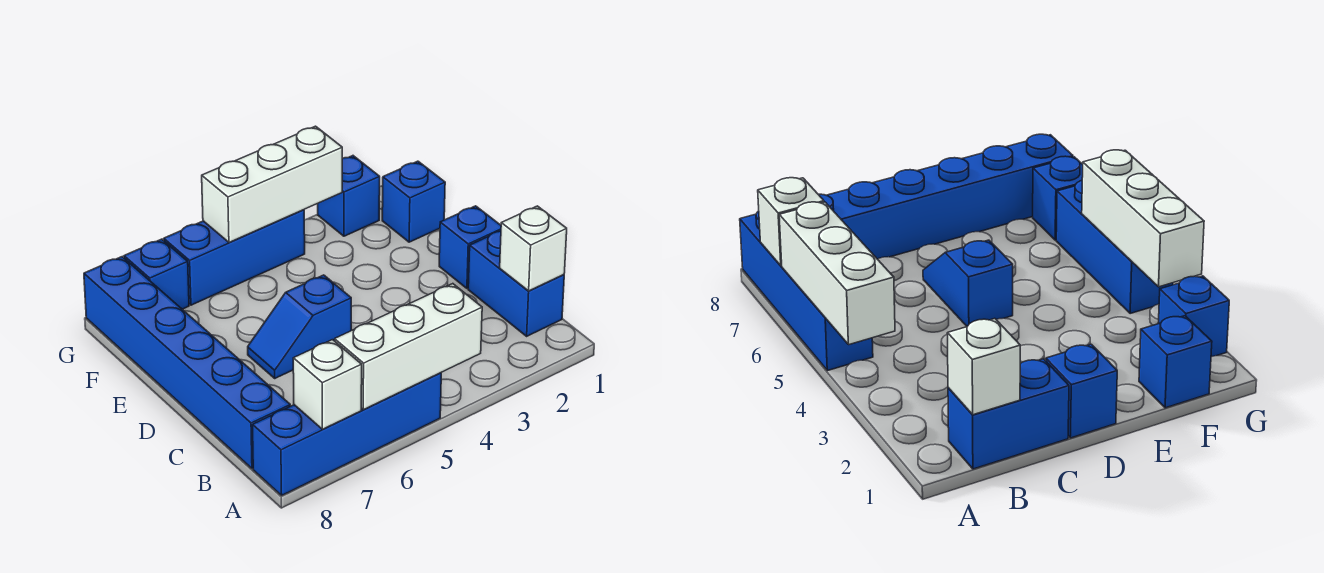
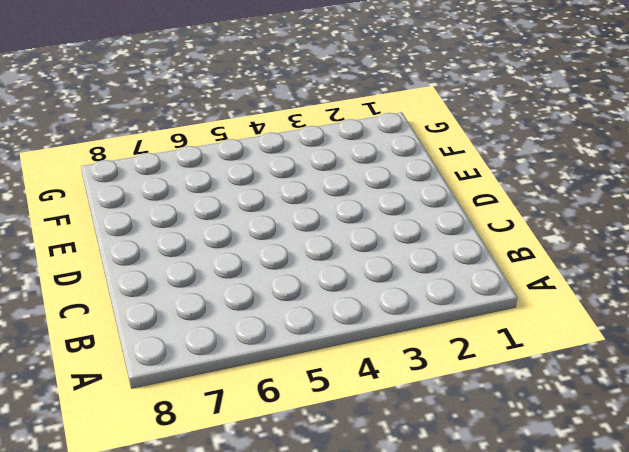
none -> blue brick A5:A8 level 1
none -> blue brick B1:C1 level 1
none -> blue brick B8:G8 level 1

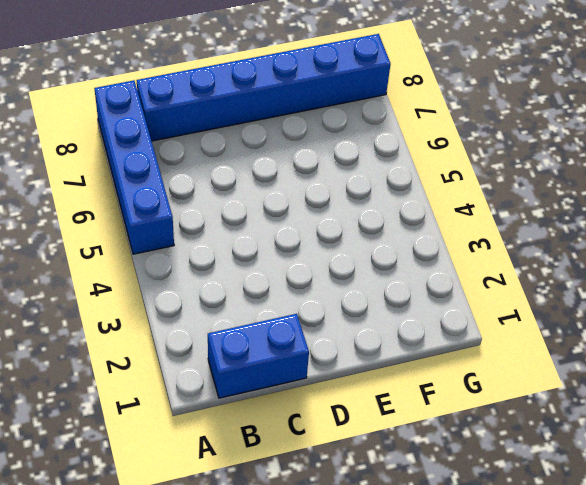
none -> blue brick D1 level 1
none -> blue slope D5:D6 level 1 top 5
none -> blue brick F1 level 1

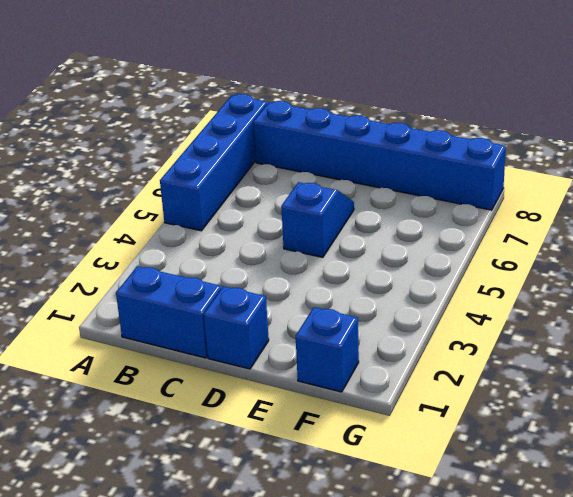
none -> blue brick G2 level 1
none -> blue brick G4:G6 level 1
none -> blue brick G7 level 1

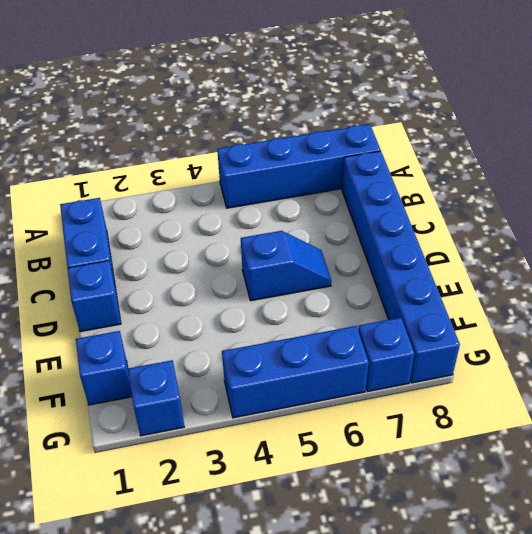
none -> white brick A4:A6 level 2
none -> white brick A7 level 2
none -> white brick B1 level 2

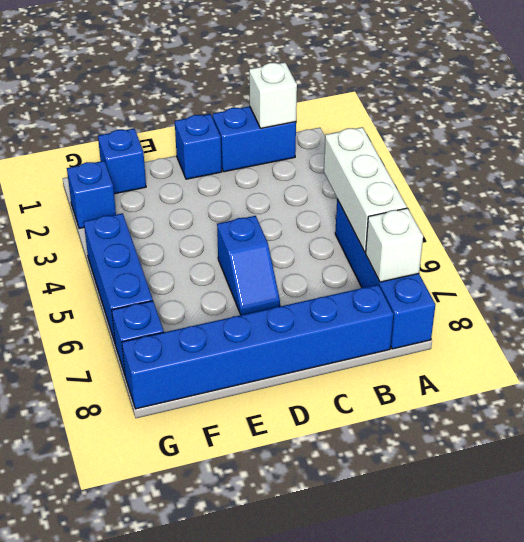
none -> white brick G3:G5 level 2

